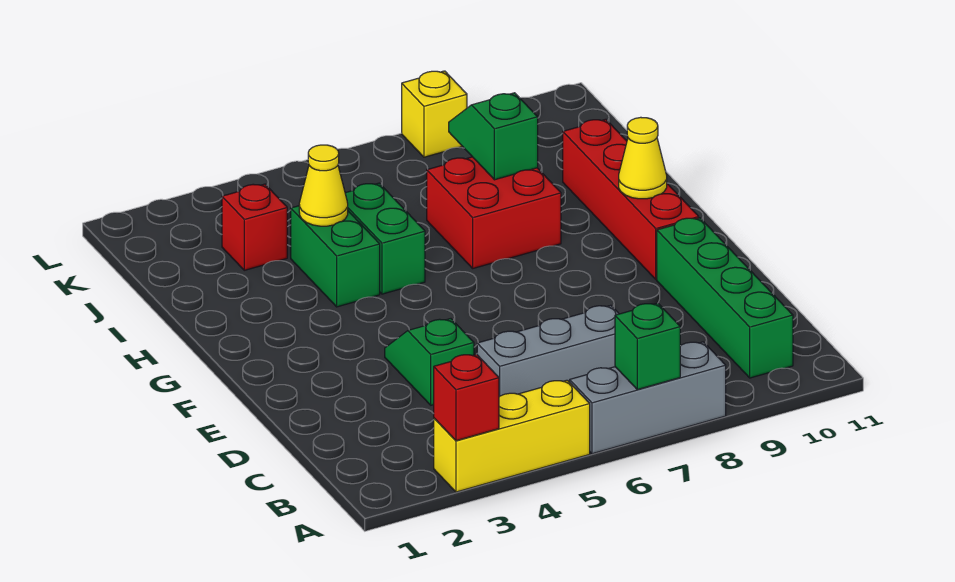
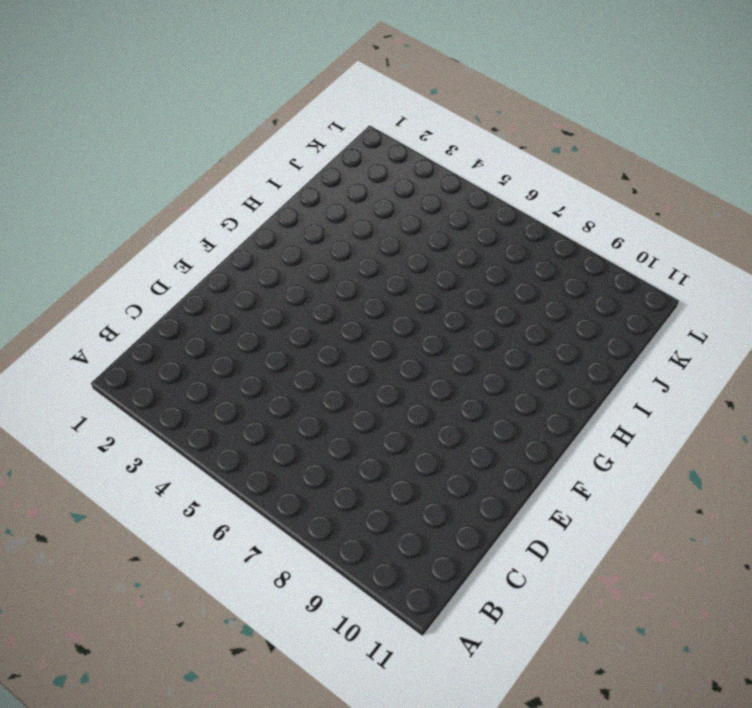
none -> yellow brick A3:A5 level 1
none -> grey brick A6:A8 level 1
none -> green brick B10:E10 level 1

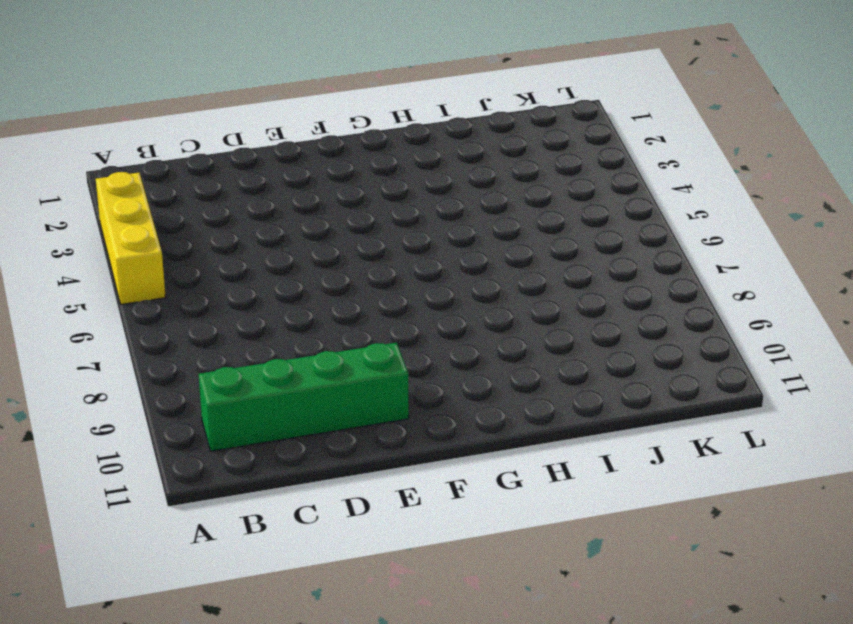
none -> grey brick A6:A8 level 1
none -> grey brick C5:C7 level 1
none -> green slope D4:E4 level 1 top D

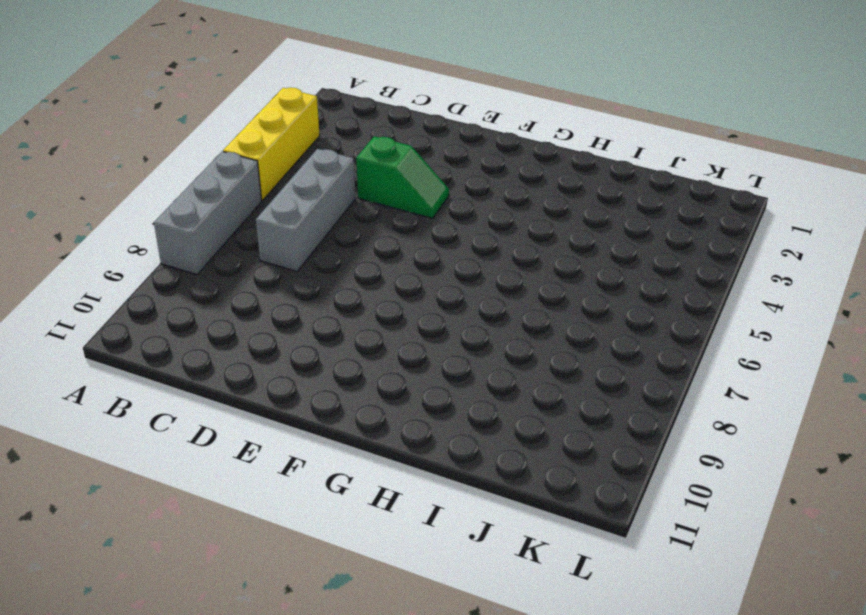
none -> green brick B10:E10 level 1
none -> red brick F10:I10 level 1
none -> green brick H4:I4 level 1

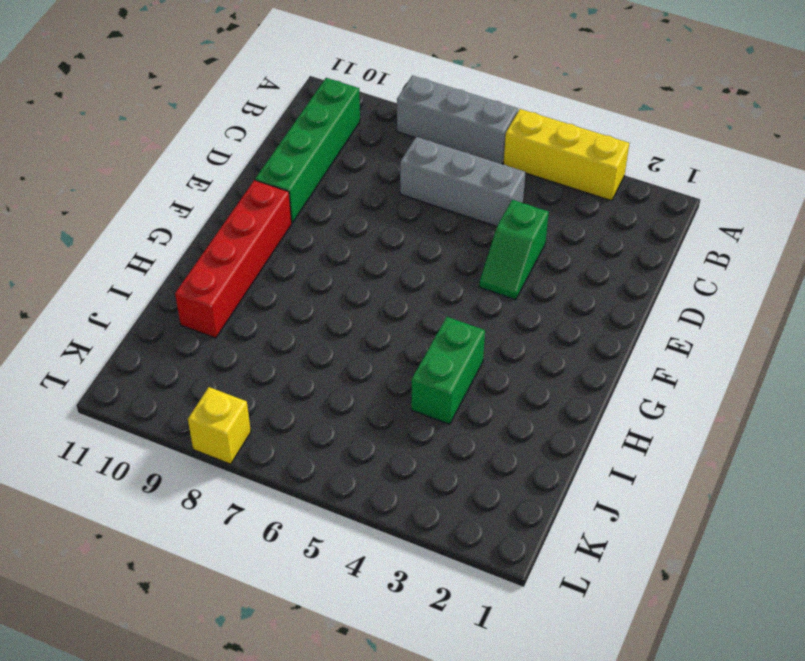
none -> green brick H5:I5 level 1
none -> red brick H7:I8 level 1
none -> red brick J3 level 1

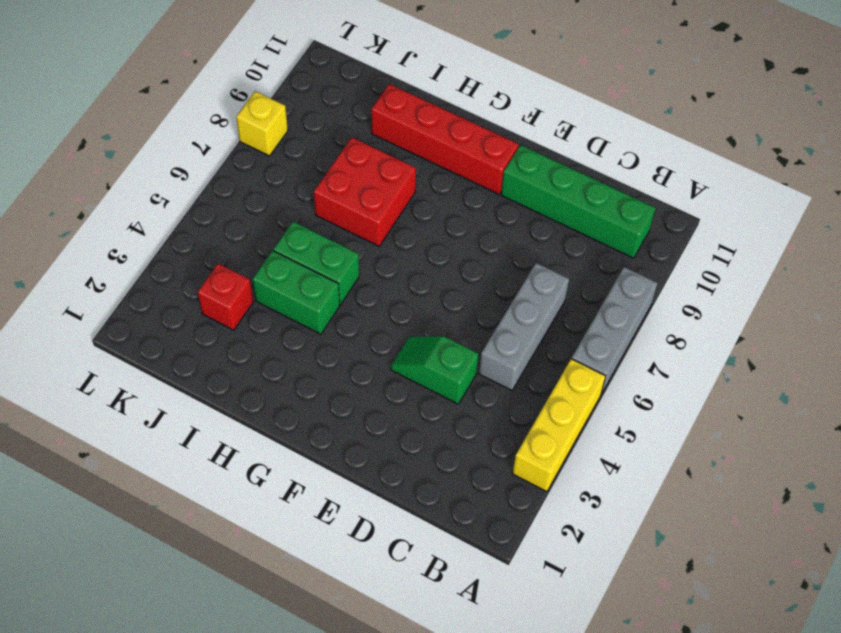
none -> red brick A3 level 2
none -> green brick A7 level 2
none -> yellow cone G10 level 2

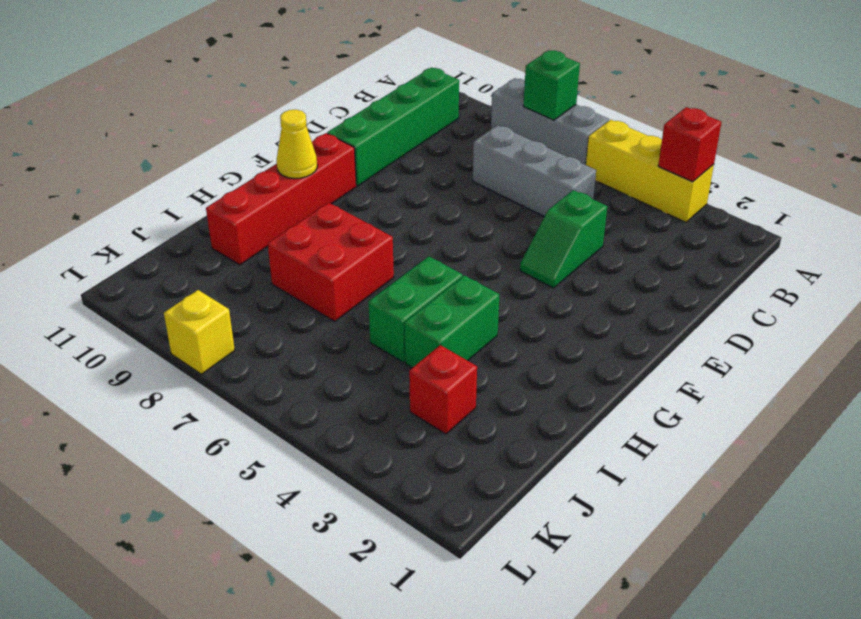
none -> yellow cone I4 level 2
none -> green slope I8:J8 level 2 top I

